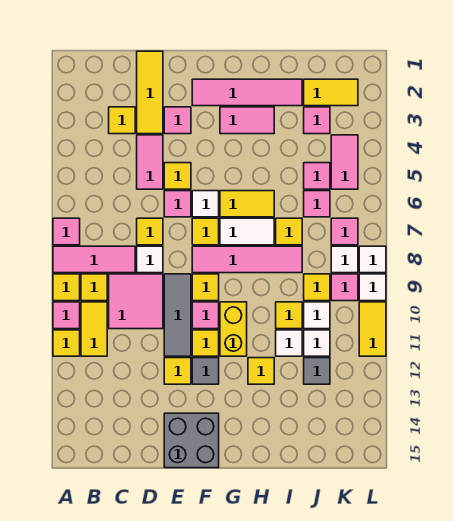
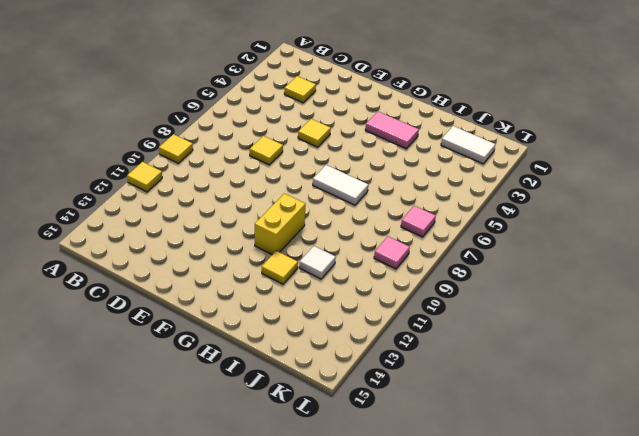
white tile J2:K2 level 1 -> yellow tile J2:K2 level 1
none -> pink tile A7 level 1
none -> pink tile A8:C8 level 1
none -> pink tile A10 level 1
none -> yellow tile B9 level 1

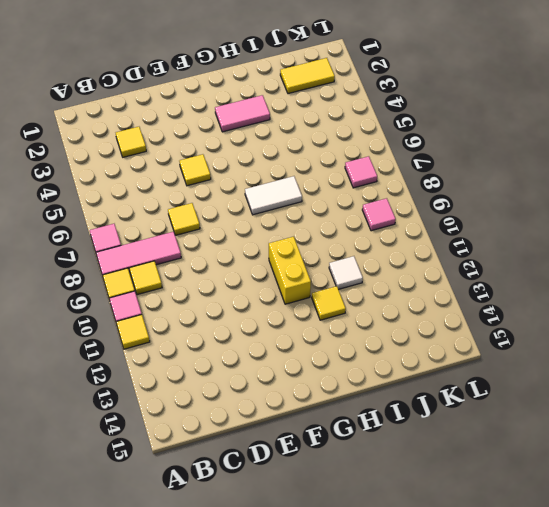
none -> yellow tile B10:B11 level 1
none -> pink tile C9:D10 level 1
none -> yellow tile D1:D3 level 1
none -> pink tile D4:D5 level 1

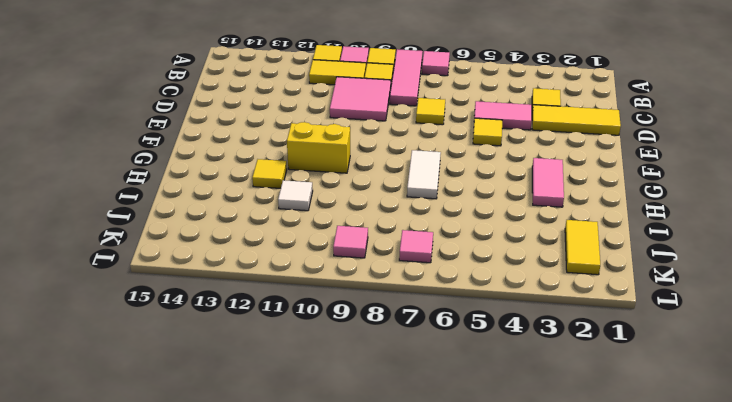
none -> white tile D8 level 1
none -> pink tile E3 level 1
none -> pink tile E6 level 1
none -> grey tile E9:E11 level 1

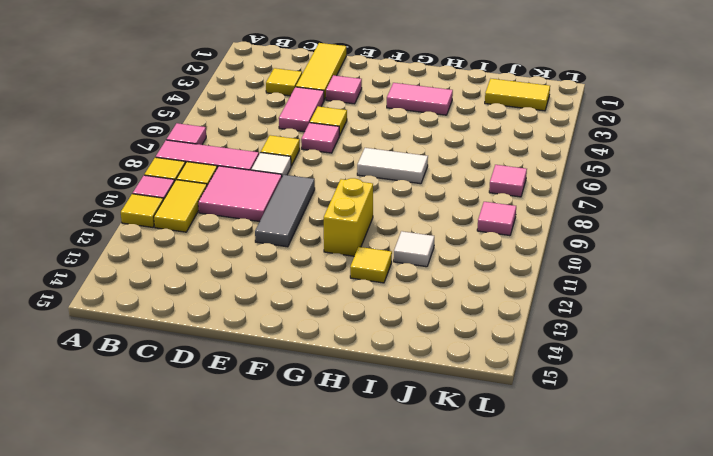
none -> yellow tile E12 level 1
none -> grey brick E14:F15 level 1
none -> pink tile F2:I2 level 1
none -> white tile F6 level 1

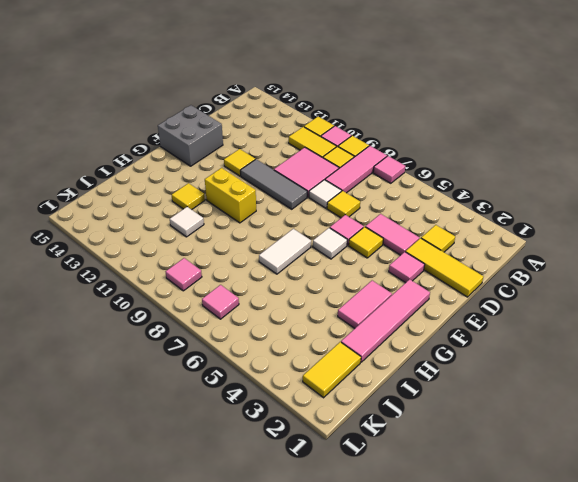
none -> yellow tile F7 level 1
none -> pink tile F8:I8 level 1
none -> yellow tile F9 level 1
none -> pink tile F10 level 1

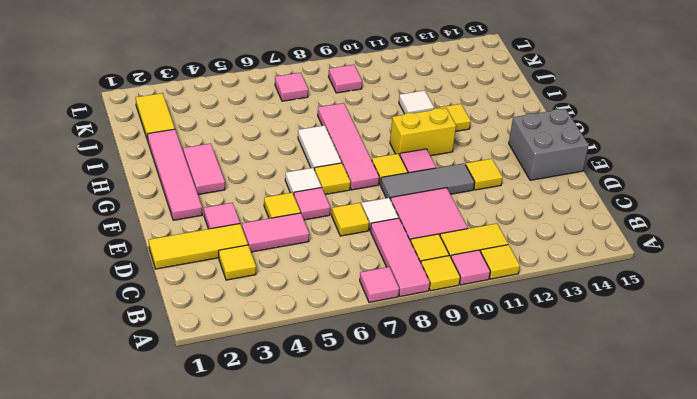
none -> yellow tile F11 level 1
none -> grey tile F12 level 1
none -> yellow tile G6:H6 level 1
none -> yellow tile I7 level 1

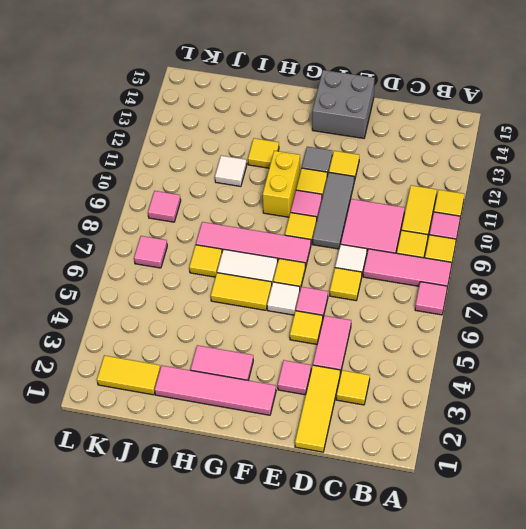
none -> yellow tile I10 level 1
none -> pink tile J3 level 1
none -> pink tile J5 level 1
none -> pink tile J6 level 1

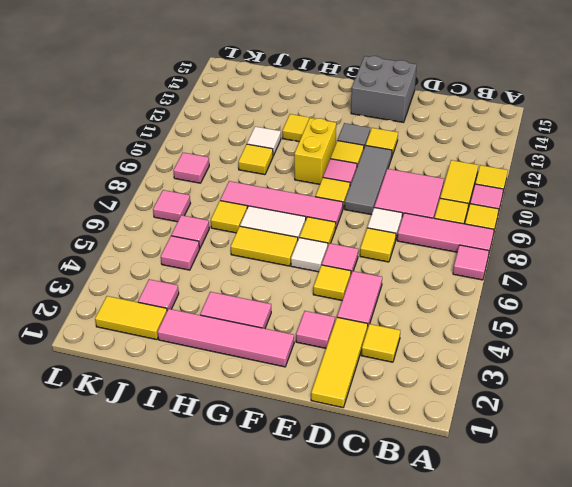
none -> yellow tile J9 level 1
none -> white tile J10 level 1
none -> white tile J11 level 1
none -> grey tile J12 level 1

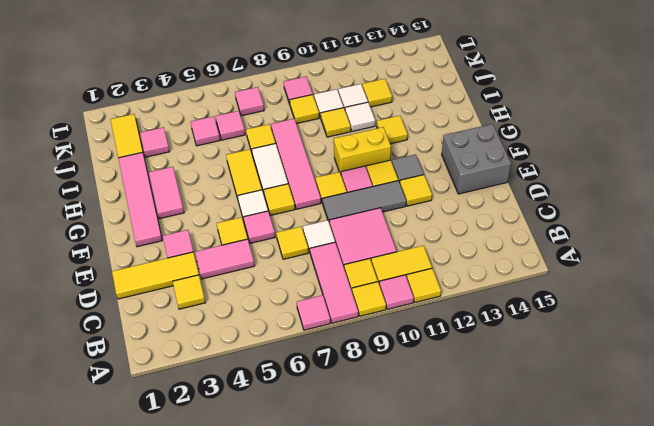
yellow tile J12 level 1 -> grey tile J12 level 1
none -> pink tile K4:K5 level 1
none -> white tile K8 level 1
none -> white tile L8 level 1
none -> white tile L9 level 1

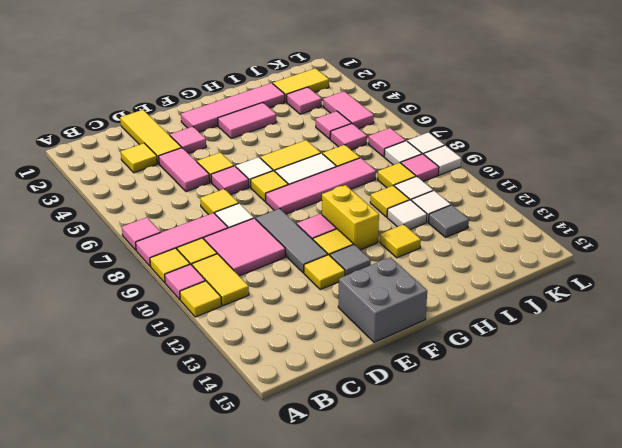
none -> yellow tile F9 level 1
none -> yellow tile L10:L11 level 1

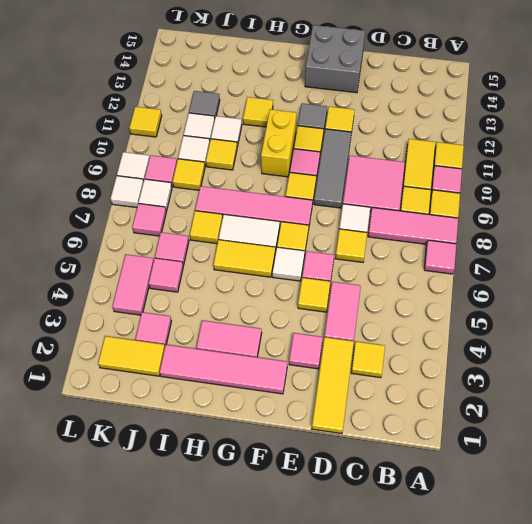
yellow tile L11 level 1 -> yellow tile L10:L11 level 1

